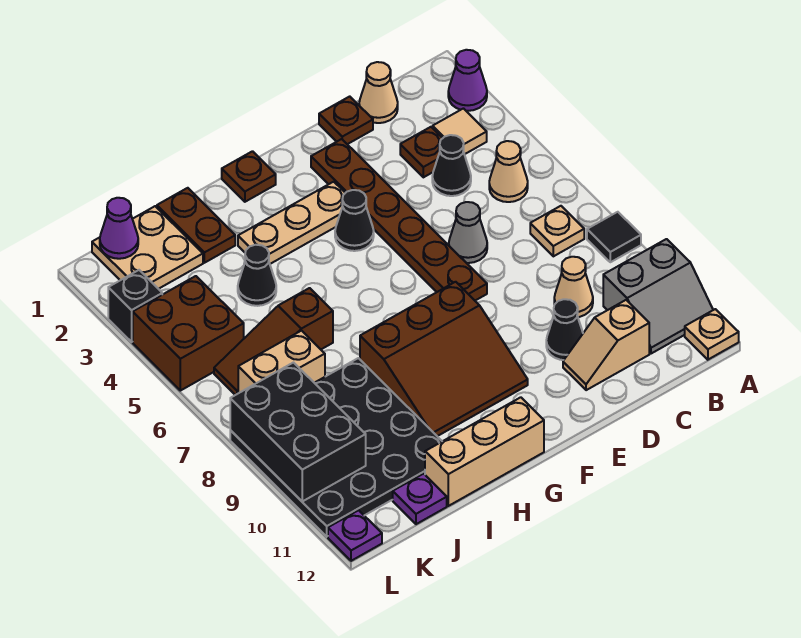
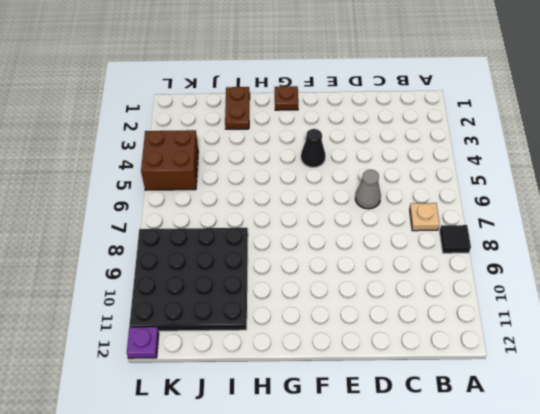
none -> purple cone A2 level 1
none -> grey slope A10:B11 level 1 top 10
none -> tan plate A12 level 1
none -> tan tile B3 level 1

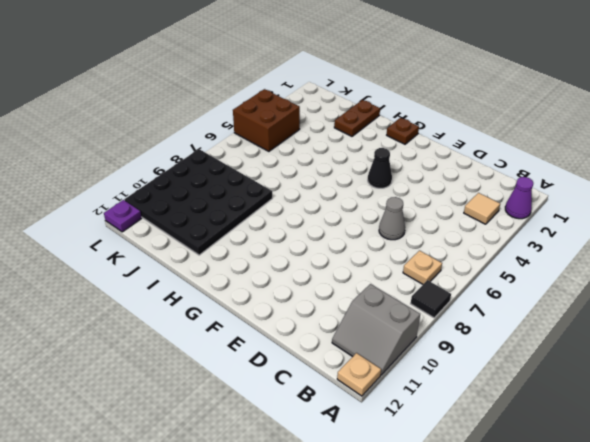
none -> tan cone B5 level 1
none -> tan cone C1 level 1
none -> brown plate C3 level 1
none -> black cone C4 level 1

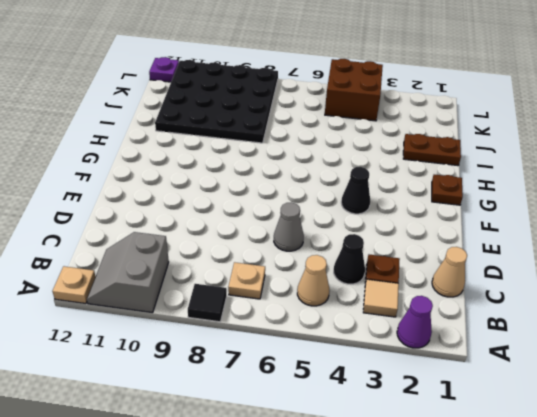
none -> tan cone C9 level 1
none -> tan slope C11:D11 level 1 top C
none -> brown plate D1 level 1
none -> black cone D10 level 1

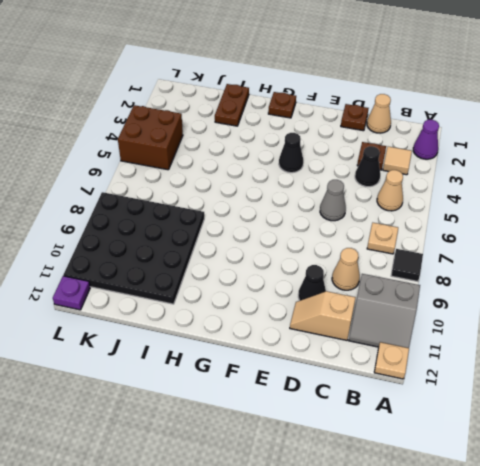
none -> brown plate E2:E7 level 1
none -> tan plate F3:H3 level 1
none -> brown slope F8:H10 level 1 top 8
none -> tan brick G12:I12 level 1

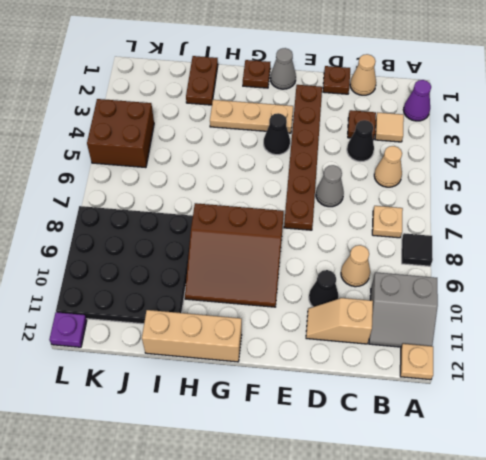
grey cone F1 level 1 -> none
none -> black cone I4 level 1
none -> brown slope I6:K6 level 1 top I
none -> tan plate J1:K2 level 1
none -> tan brick J7:K7 level 1

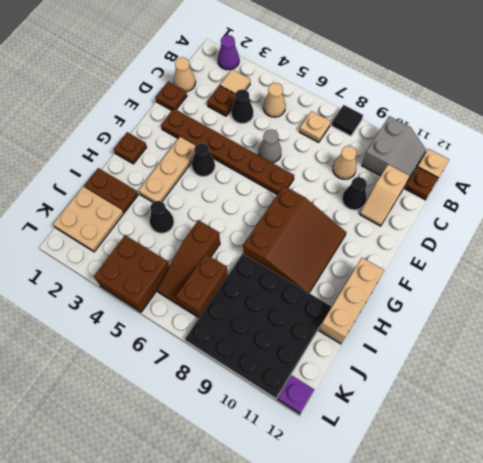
brown plate B12 level 1 -> none
brown brick J7:K7 level 1 -> tan brick J7:K7 level 1
none -> purple plate J12 level 1
none -> black brick L3 level 1
none -> purple cone K1 level 2
none -> black brick K8:L10 level 2

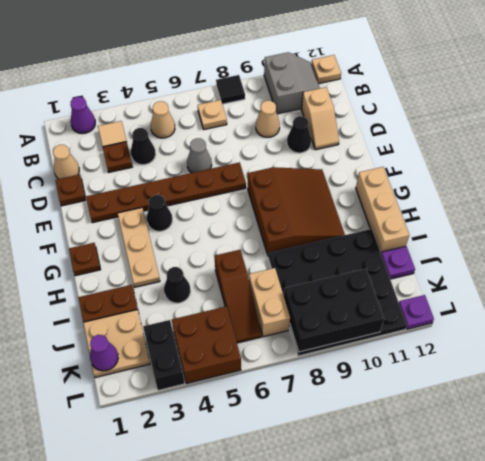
black brick K3:L3 level 1 -> black brick L3 level 1

